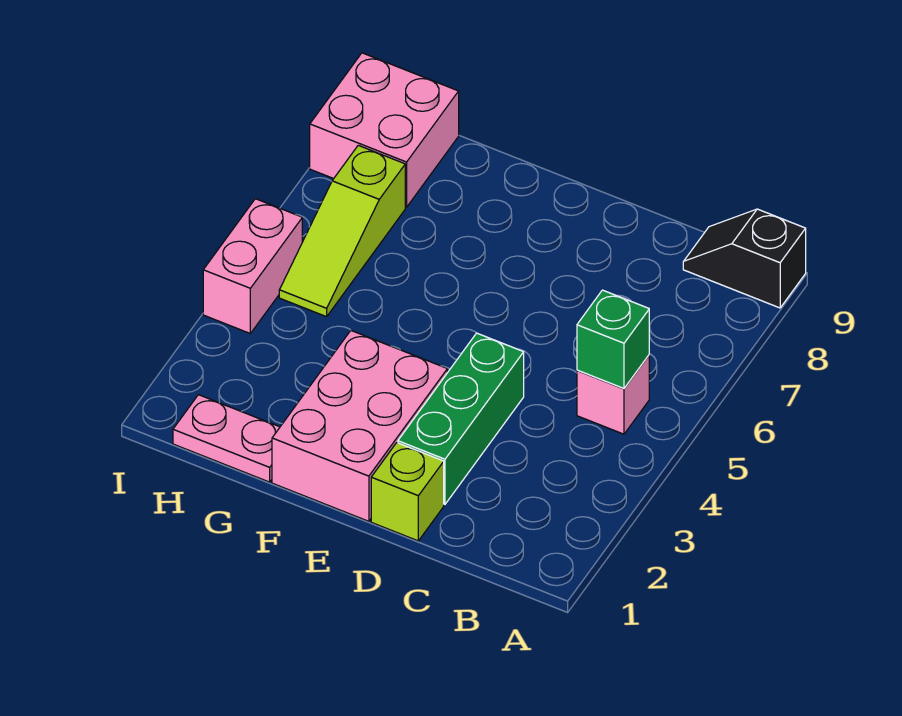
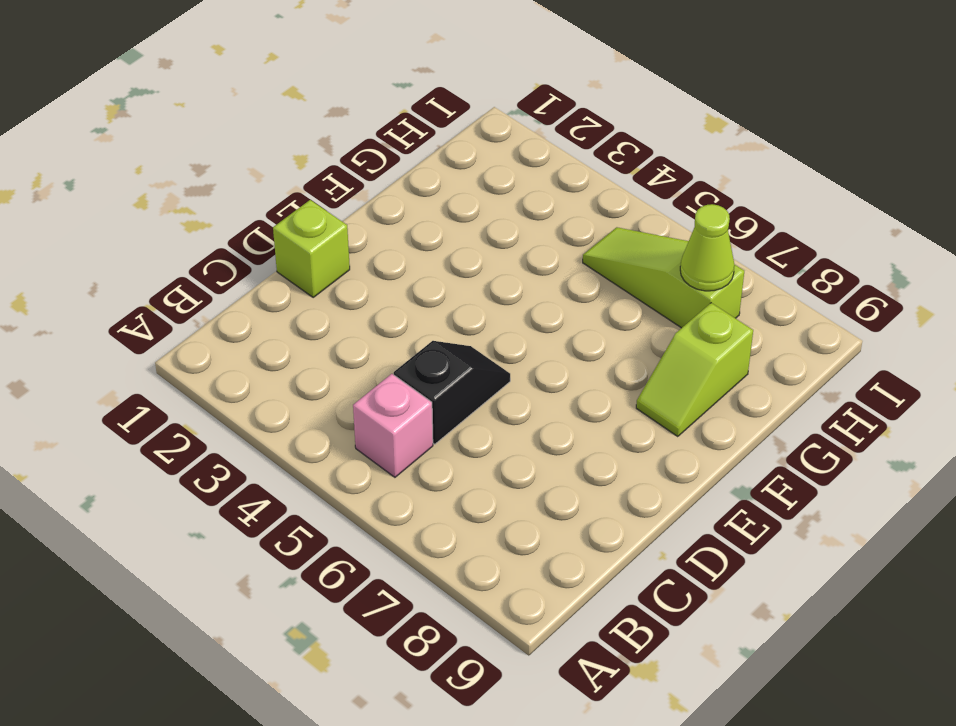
black slope C5:D5 level 1 top C -> black slope A9:B9 level 1 top A
lime slope F8:G8 level 1 top G -> none
lime cone H7 level 2 -> none
none -> green brick D2:D4 level 1
none -> pink brick E1:F3 level 1

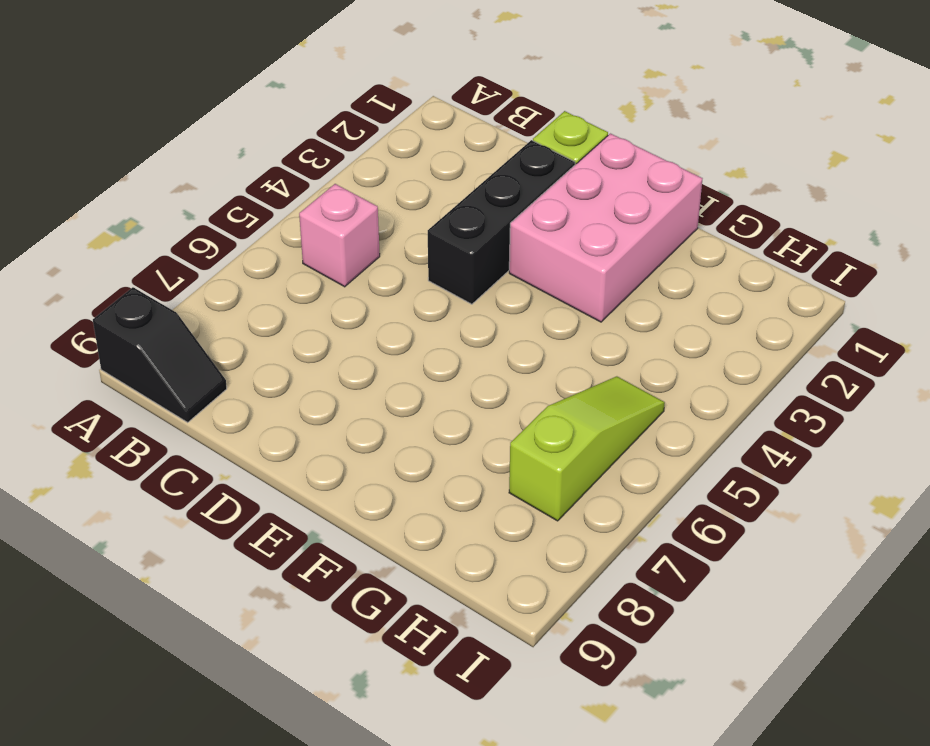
black brick D2:D4 level 1 -> green brick D2:D4 level 1
none -> pink plate G1:H1 level 1
none -> pink brick H8:I9 level 1

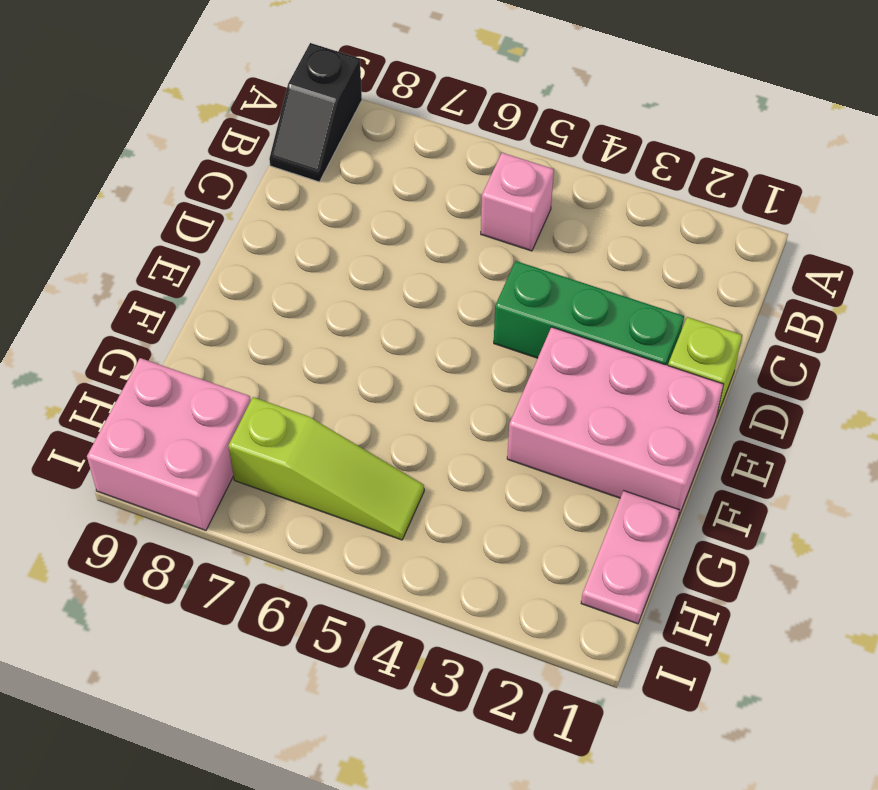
none -> pink brick I4:I5 level 1
none -> green brick B5 level 2

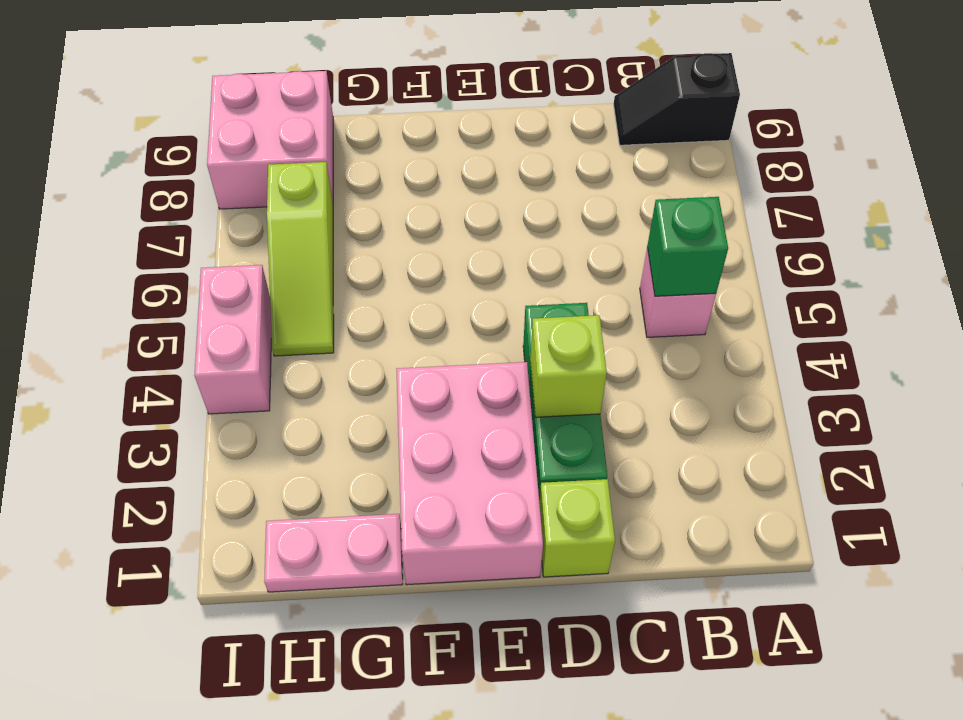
lime brick D3 level 2 -> none

